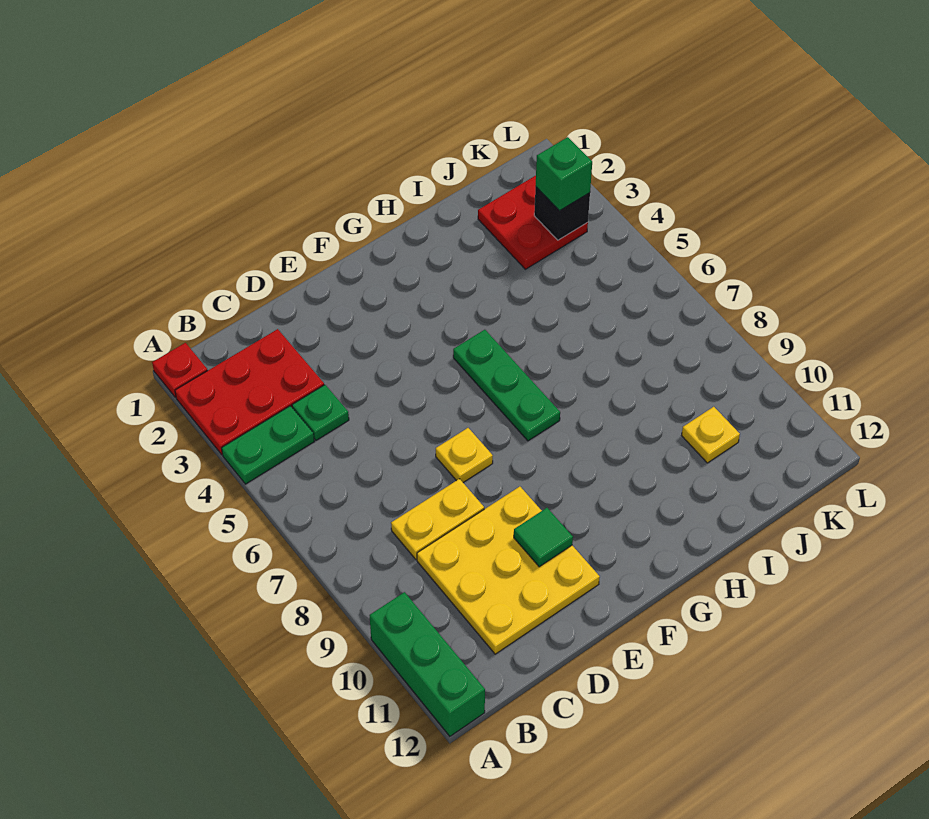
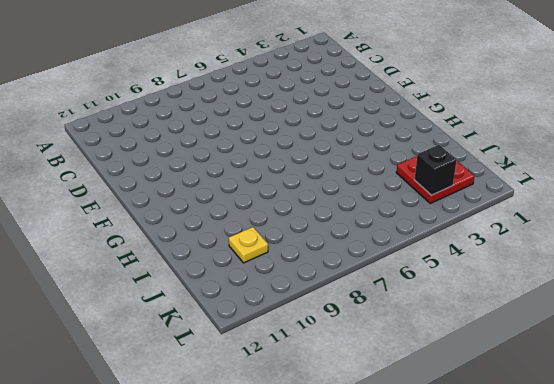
none -> red plate A1 level 1
none -> red plate A2:C3 level 1
none -> green plate A4:B4 level 1

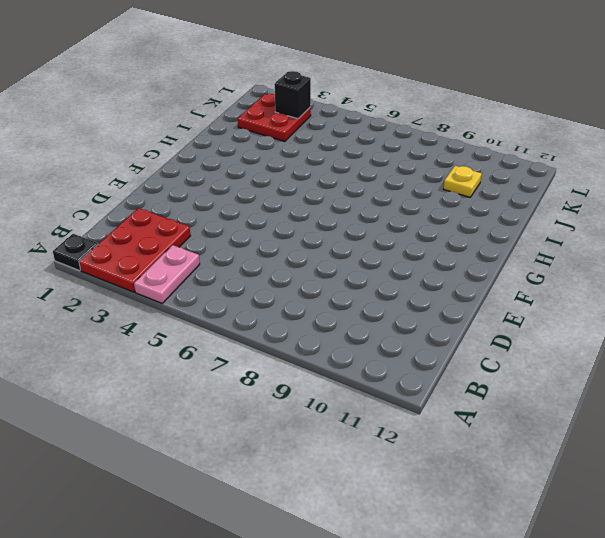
black plate A1 level 1 -> red plate A1 level 1
pink plate A4:B4 level 1 -> green plate A4:B4 level 1
none -> green brick A10:A12 level 1
none -> green plate C4 level 1
none -> yellow plate C8:D8 level 1

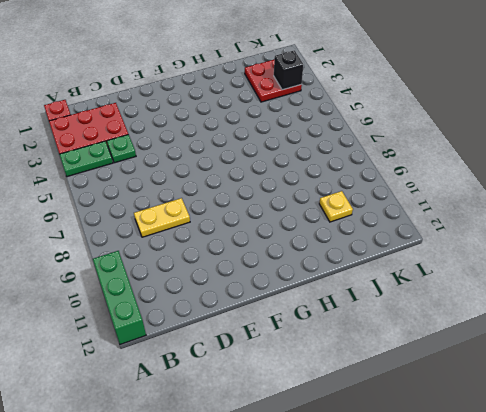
none -> yellow plate C9:E11 level 1
none -> yellow plate E7 level 1
none -> green plate G5:G7 level 1

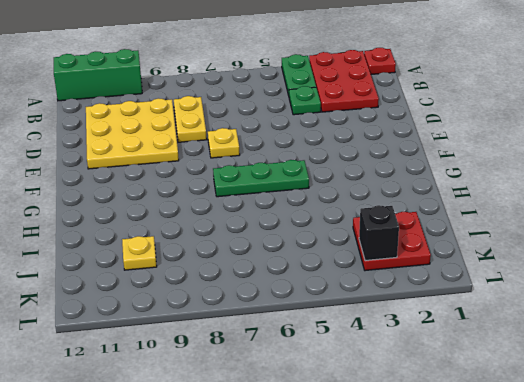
none -> green tile E10 level 2
none -> green brick K3 level 3

